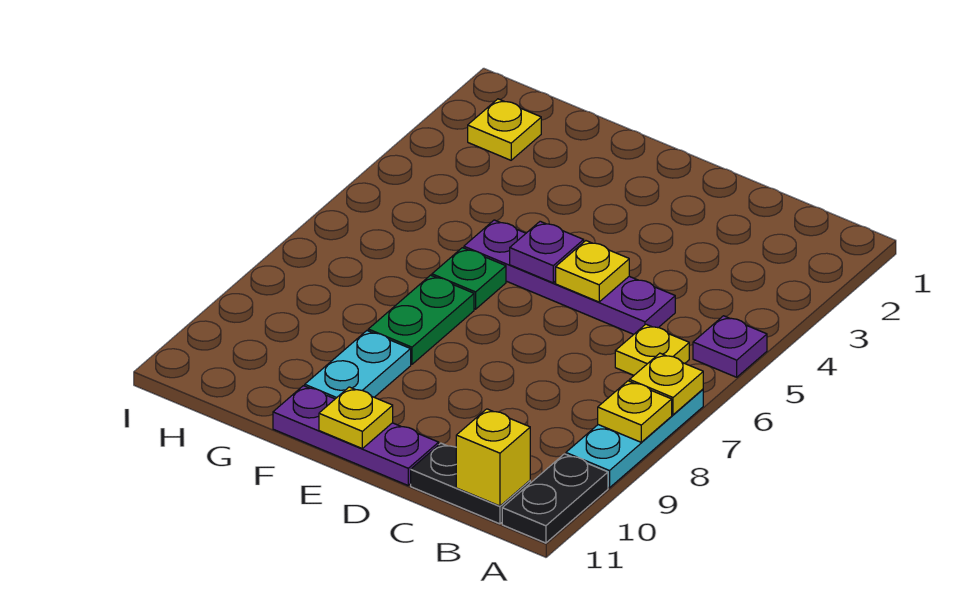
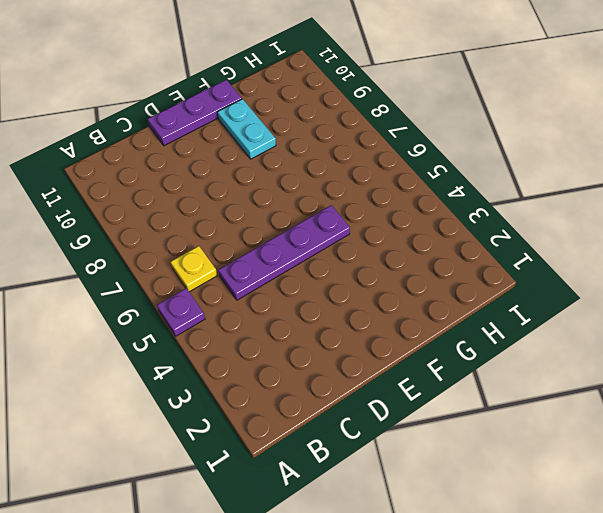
none -> cyan plate A7:A9 level 1
none -> black plate A10:A11 level 1
none -> black plate B11:C11 level 1

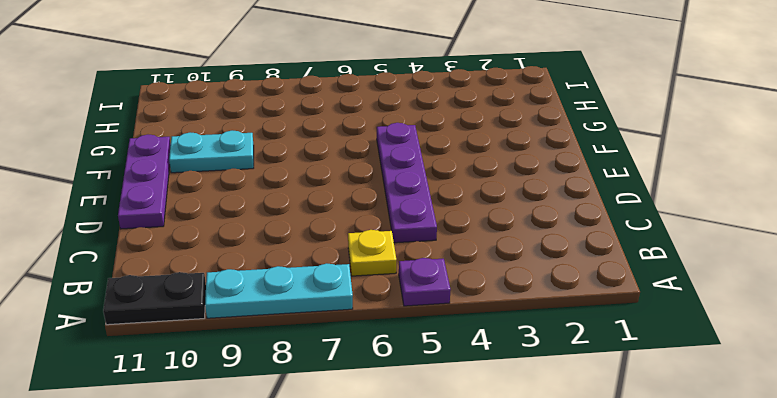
none -> black plate B11:C11 level 1
none -> green plate F6 level 1
none -> green plate F7:F8 level 1

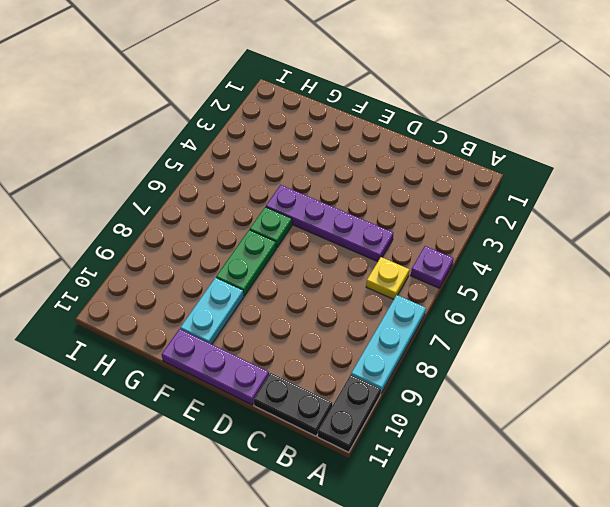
none -> yellow plate H2 level 1
none -> yellow plate A7 level 2
none -> yellow plate A8 level 2

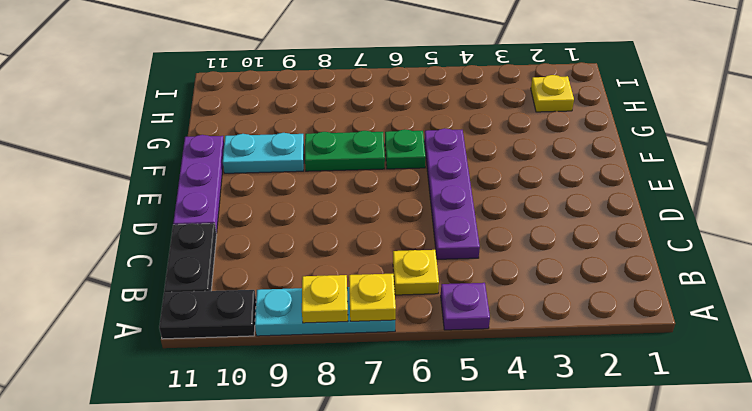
none -> yellow brick B11 level 2
none -> yellow plate D5 level 2
none -> purple plate E5 level 2

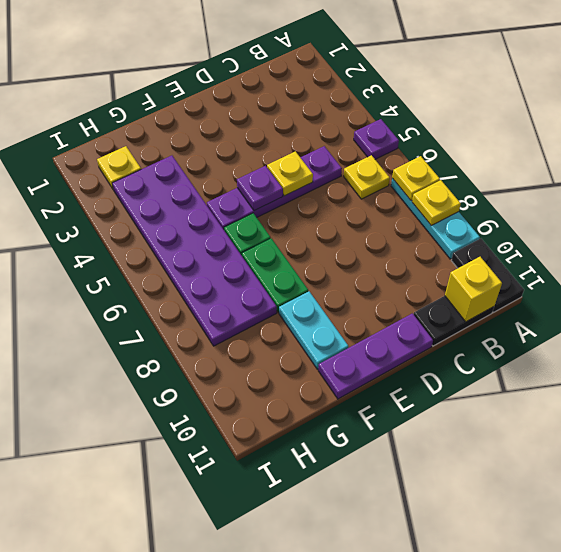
purple plate G3:H8 level 1 -> none
none -> yellow plate E11 level 2

